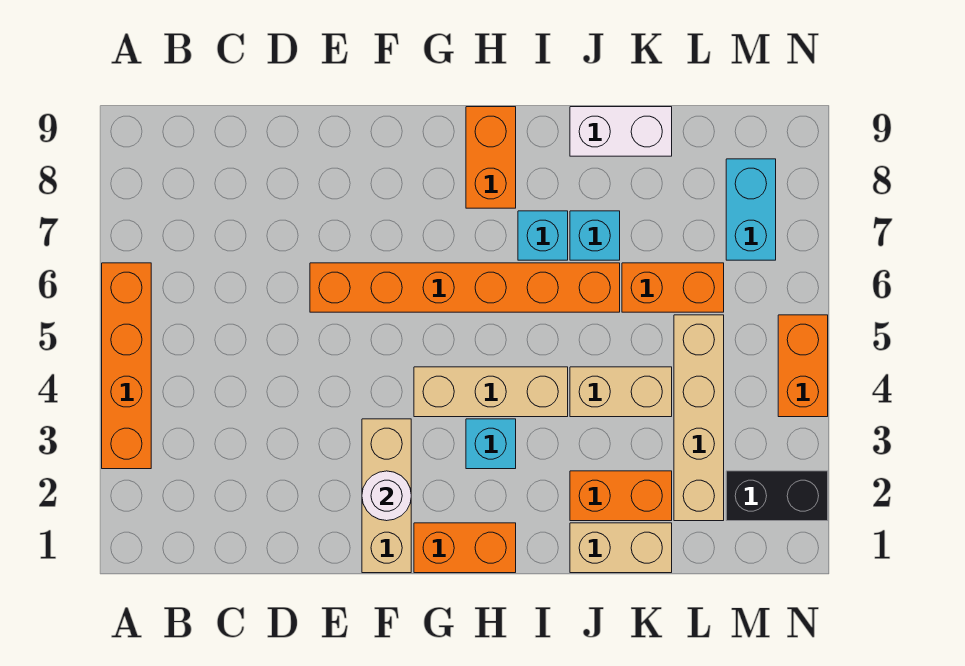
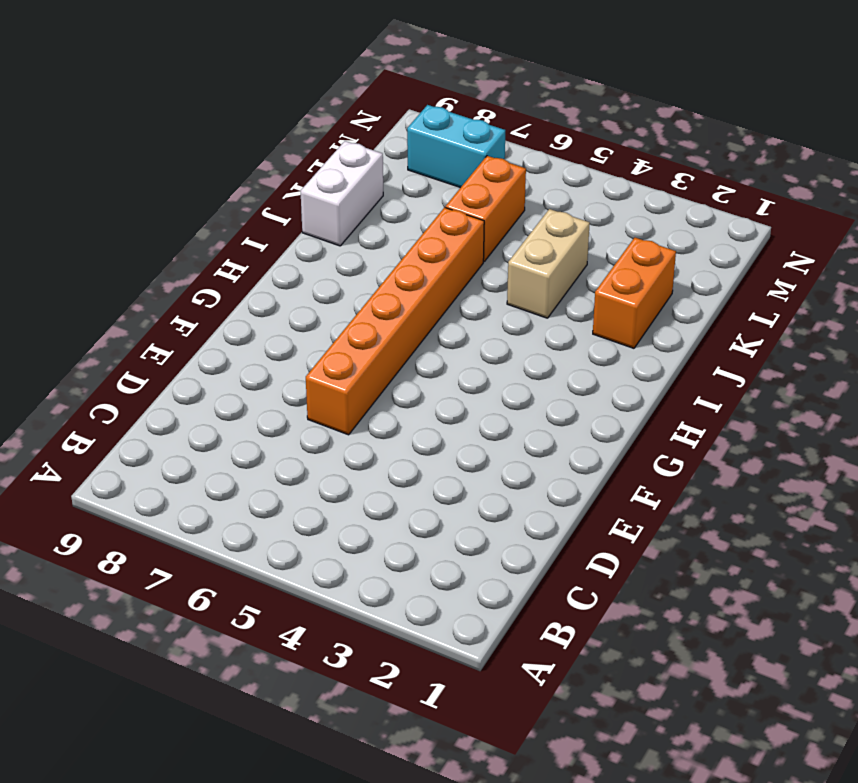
none -> orange brick A3:A6 level 1
none -> tan brick F1:F3 level 1
none -> orange brick G1:H1 level 1

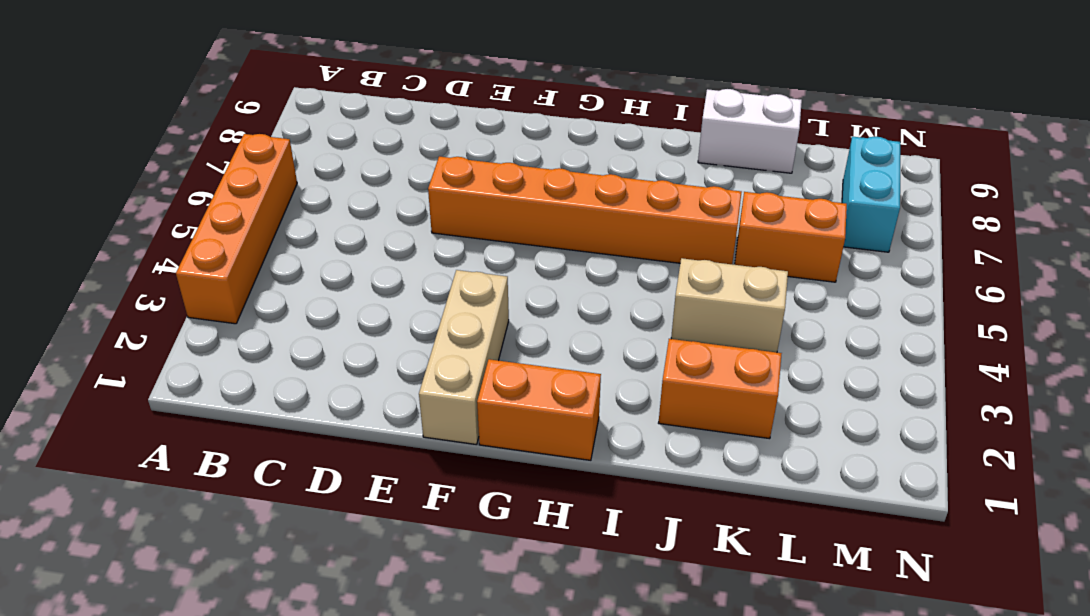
none -> tan brick G4:I4 level 1
none -> cyan brick H3 level 1
none -> orange brick H8:H9 level 1

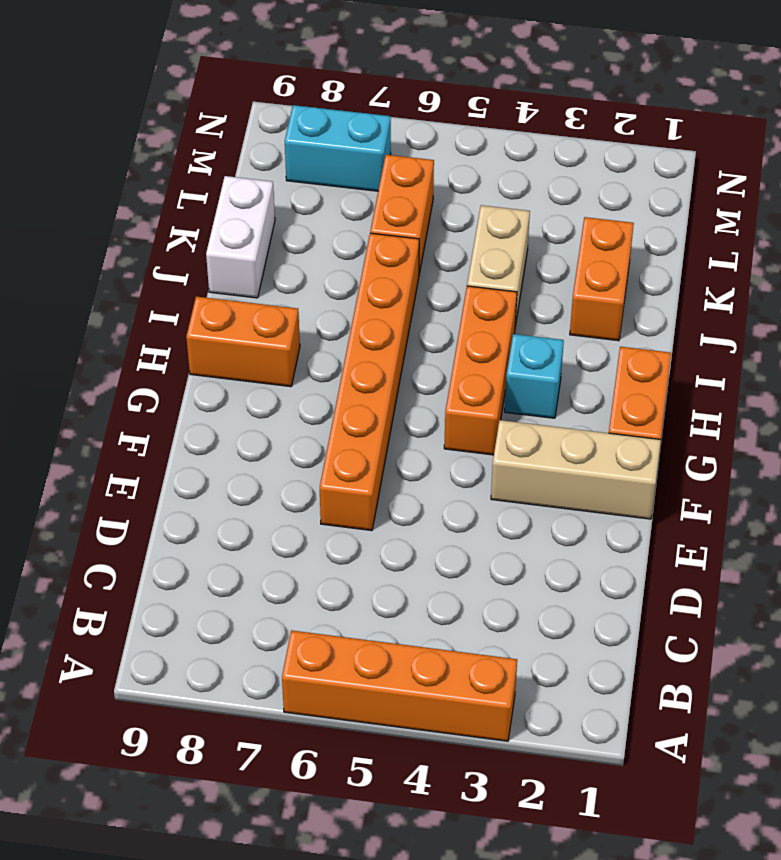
orange brick G4:I4 level 1 -> tan brick G4:I4 level 1
none -> cyan brick I7 level 1
none -> tan brick J1:K1 level 1
none -> cyan brick J7 level 1

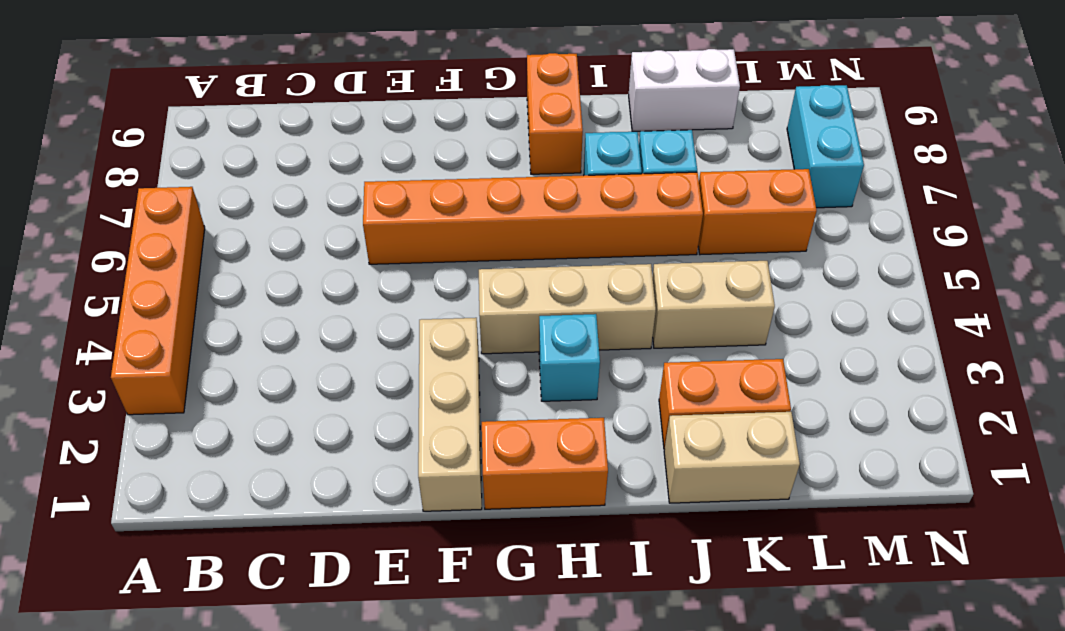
none -> tan brick L2:L5 level 1
none -> black brick M2:N2 level 1
none -> orange brick N4:N5 level 1

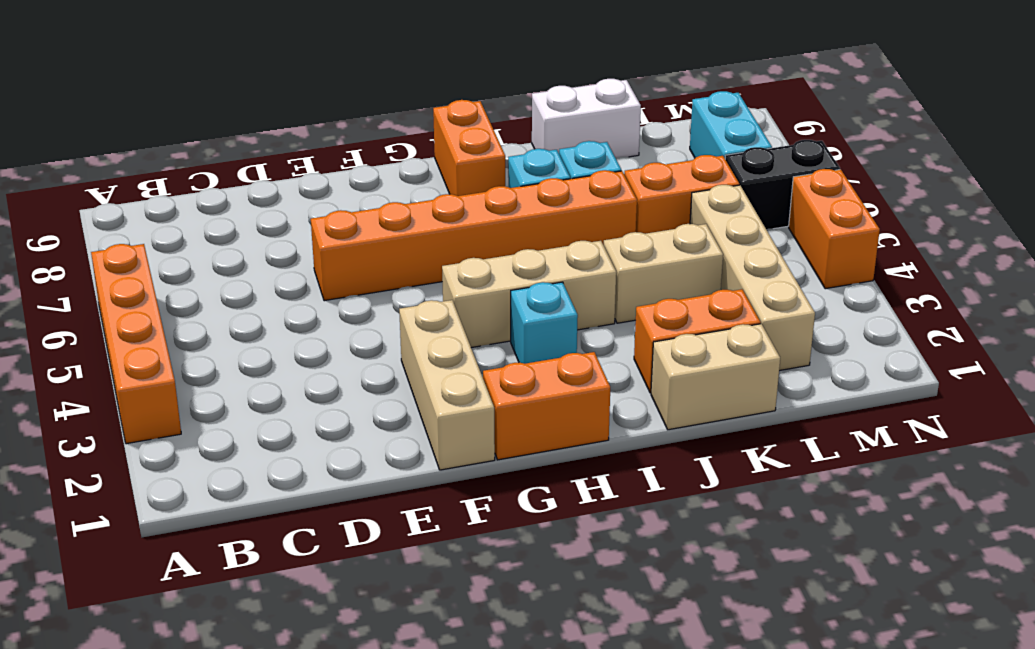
black brick M6:N6 level 1 -> black brick M2:N2 level 1
none -> white round brick F2 level 2

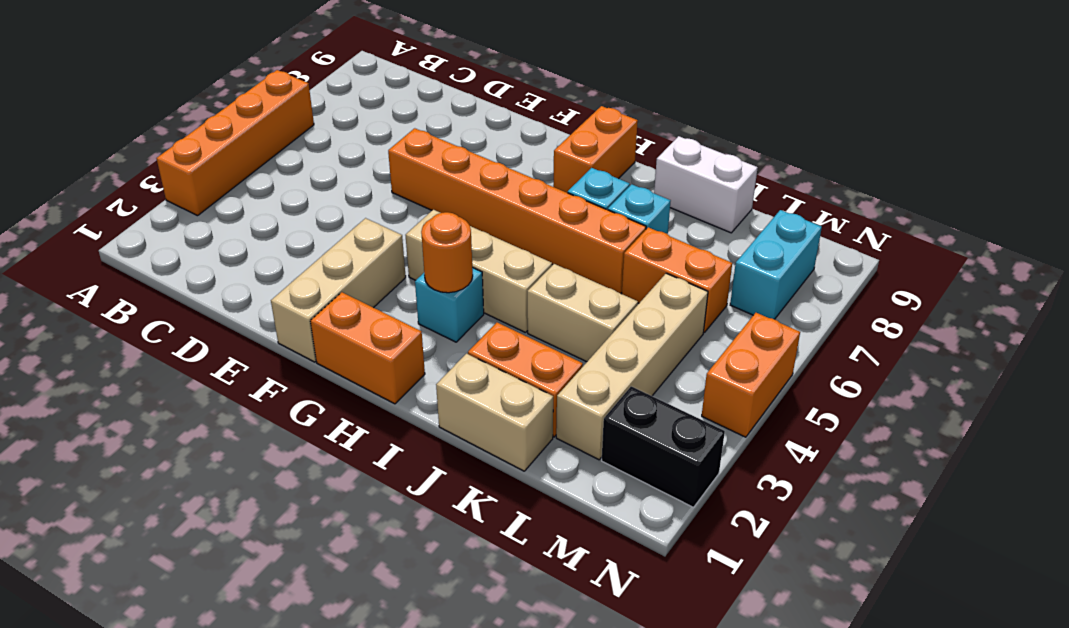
orange round brick H3 level 2 -> none
none -> white round brick F2 level 2

